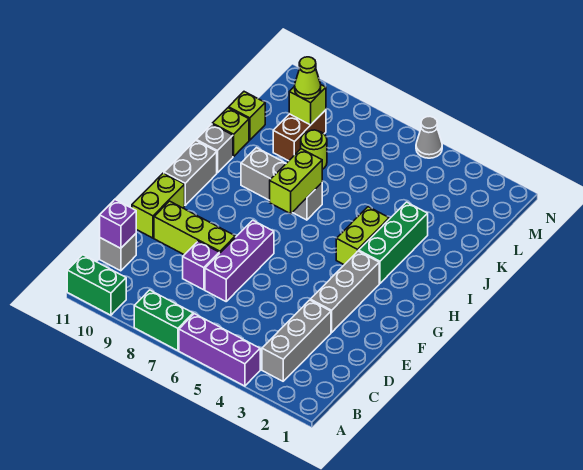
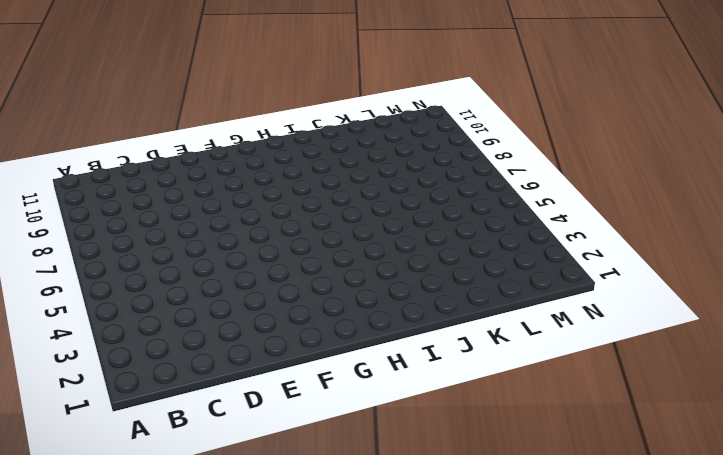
none -> purple brick A4:A6 level 1
none -> green brick A7:A8 level 1
none -> green brick A10:A11 level 1

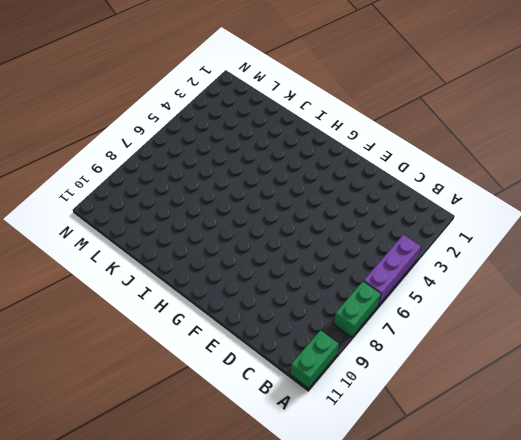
none -> grey brick B3:D3 level 1
none -> grey brick C11 level 1
none -> purple brick D7:F7 level 1

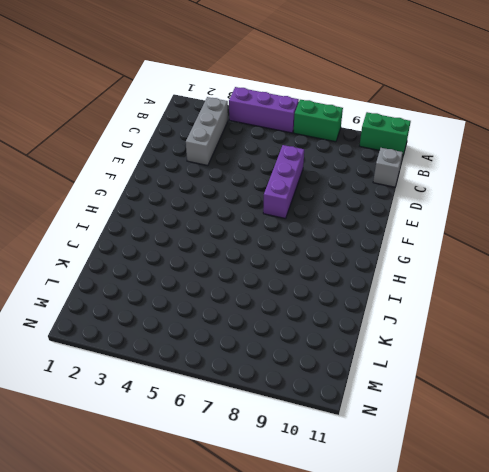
none -> purple brick D8 level 1
none -> grey brick E3:G3 level 1
none -> lime brick E8:E10 level 1

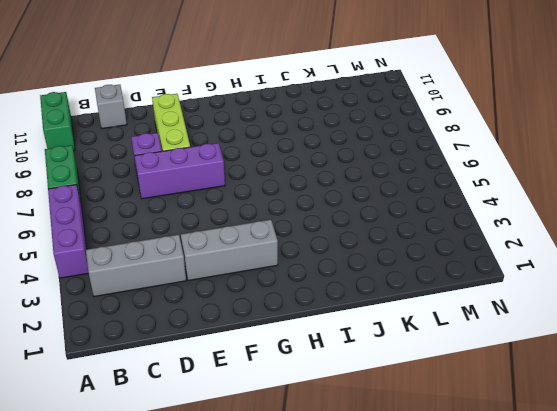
none -> lime brick E11:F11 level 1
none -> grey brick G11:H11 level 1
none -> green brick H3:J3 level 1

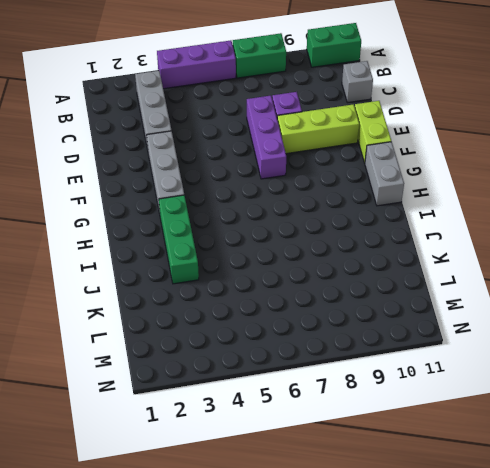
none -> lime brick H4:I4 level 1
none -> grey brick I7:I9 level 1
none -> grey brick I11 level 1

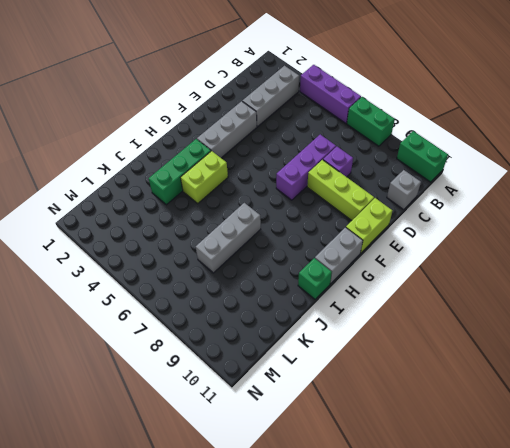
grey brick I7:K7 level 1 -> grey brick I7:I9 level 1
green brick I11 level 1 -> grey brick I11 level 1
none -> lime brick J11 level 1
none -> lime round brick K8 level 1
none -> brown brick K9:L9 level 1

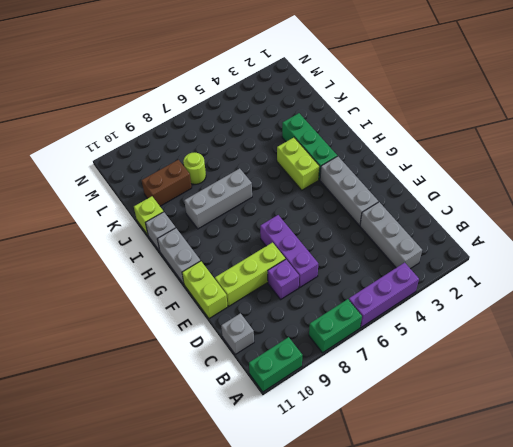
brown brick K9:K10 level 1 -> brown brick K9:L9 level 1
none -> lime brick K11 level 1
none -> grey cone N5 level 1
none -> purple brick C11 level 2

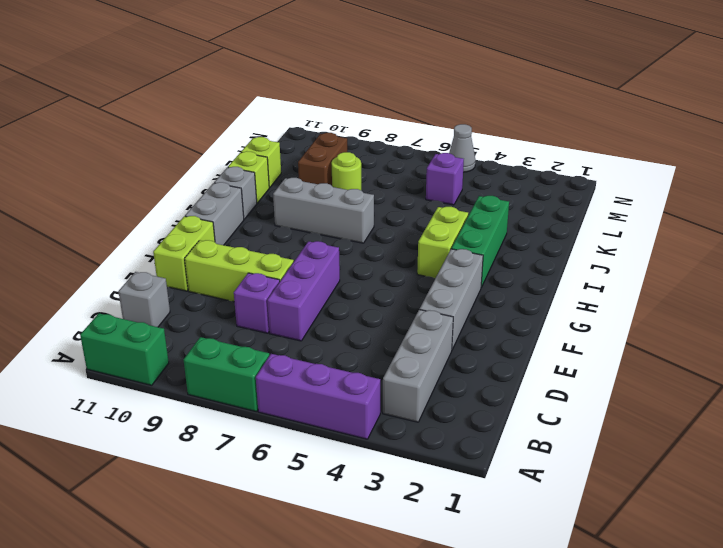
purple brick L5 level 1 -> purple brick C11 level 2
none -> lime brick H7:I7 level 2
none -> lime brick L9 level 2
none -> lime cone L9 level 3

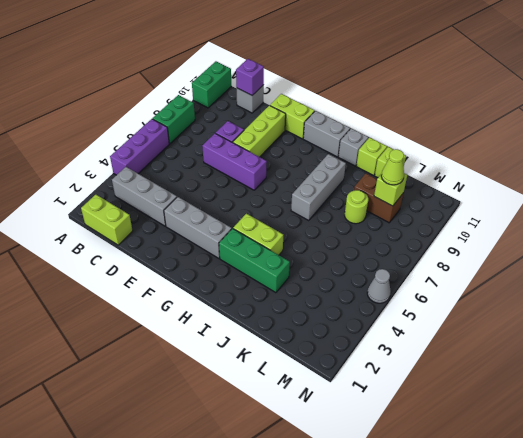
lime brick B1:C1 level 1 -> lime brick H7:I7 level 2

